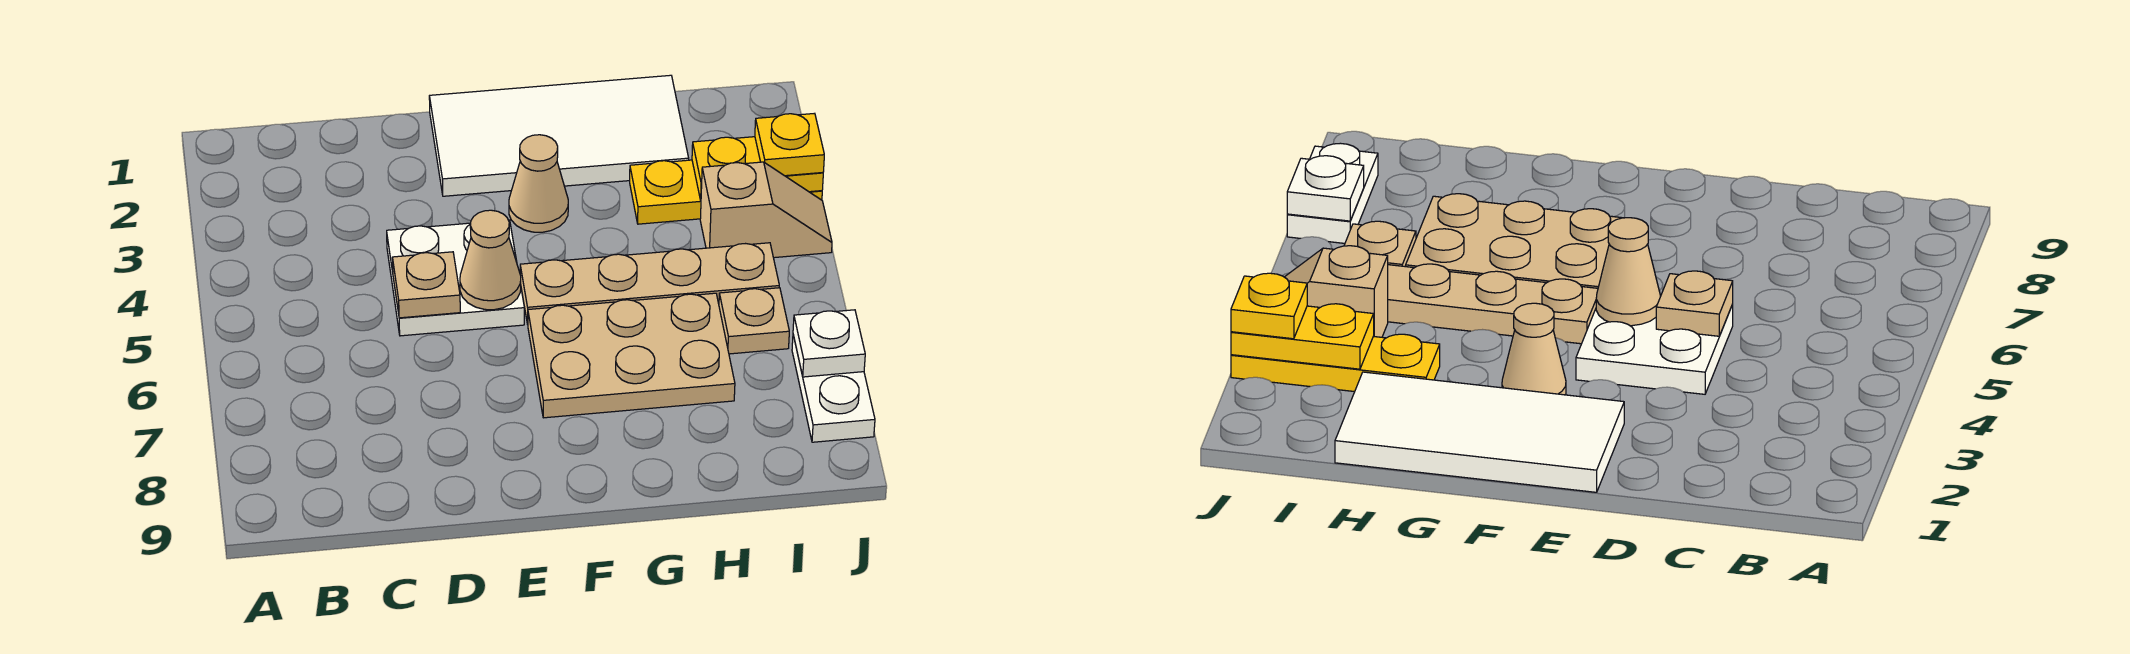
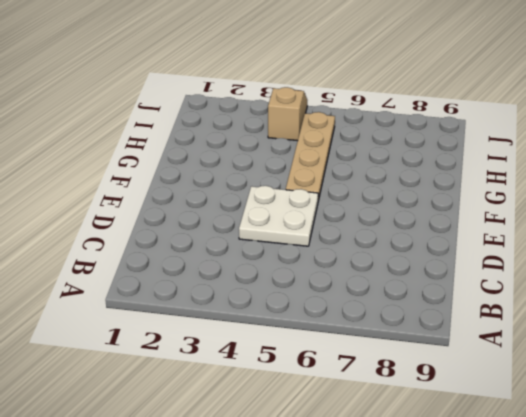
none -> white tile E1:H2 level 1
none -> tan cone F3 level 1
none -> tan plate F6:H7 level 1

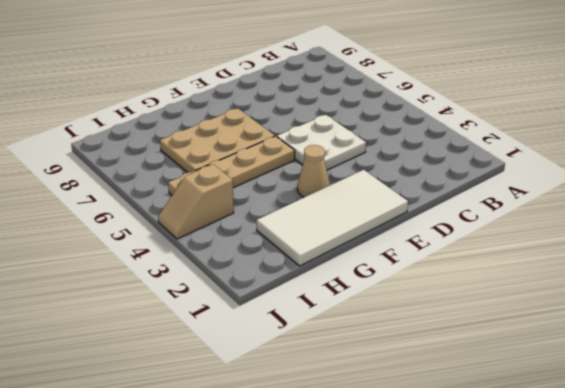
none -> yellow plate H3:J3 level 1
none -> tan plate I6 level 1
none -> white plate J7:J8 level 1

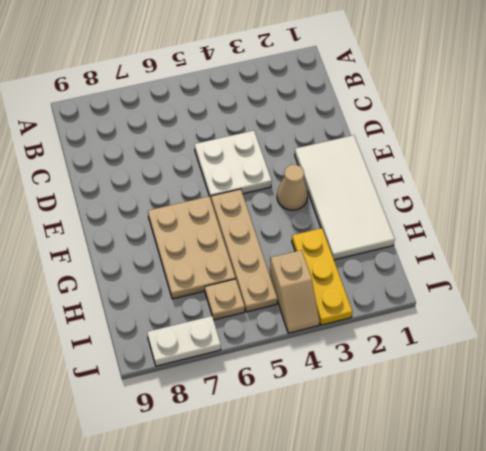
none -> tan plate D5 level 2
none -> tan cone E5 level 2
none -> yellow plate I3:J3 level 2

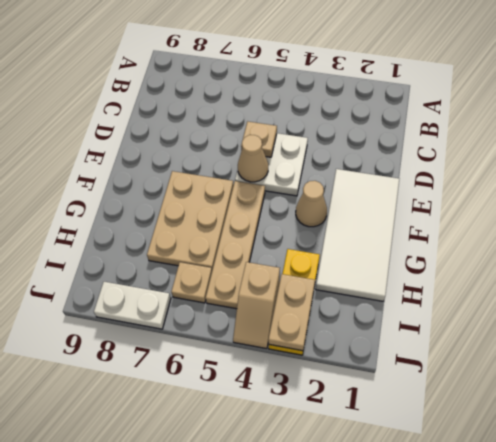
tan plate I3:J3 level 2 -> yellow plate I3:J3 level 2
none -> white plate J7 level 2
none -> yellow plate J3 level 3

